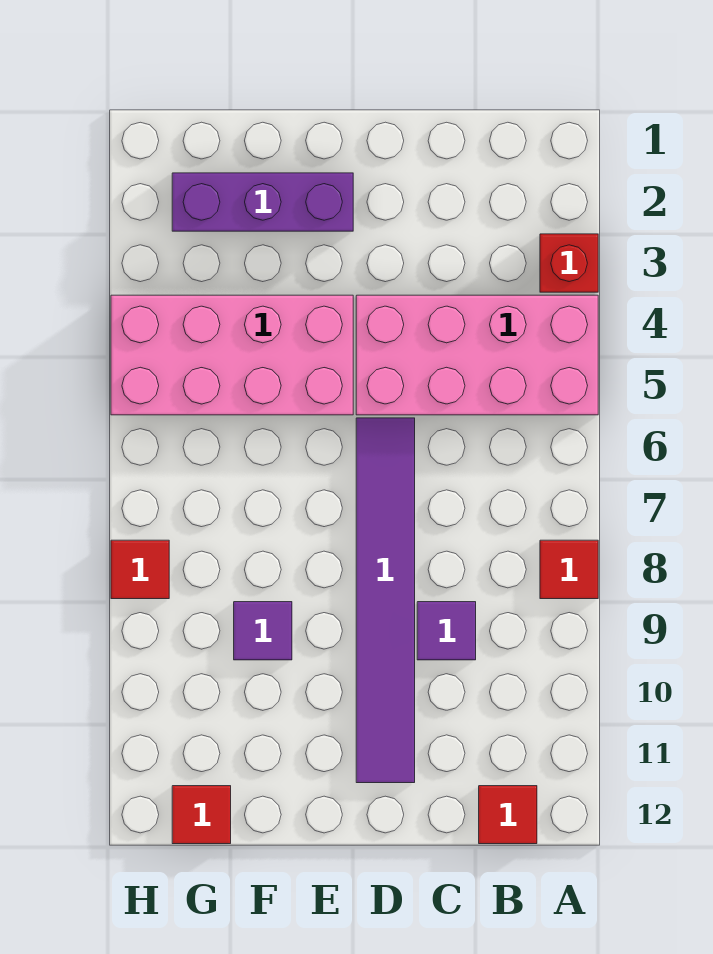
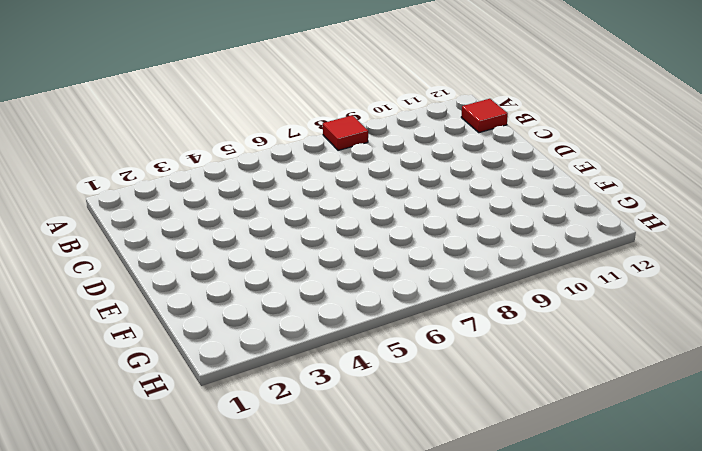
none -> red brick A3 level 1
none -> pink brick A4:D5 level 1

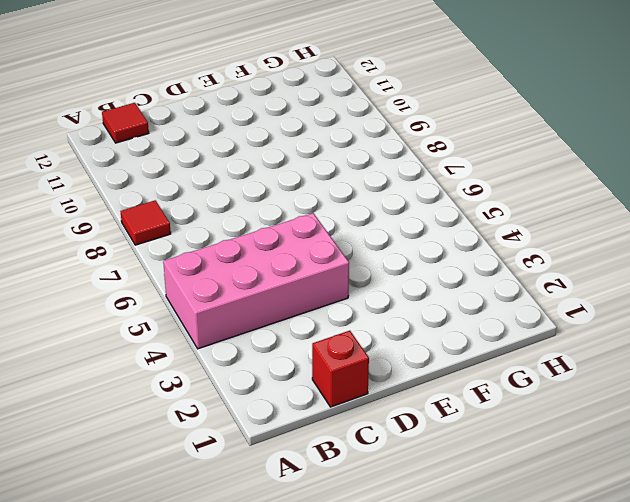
red brick C1 level 1 -> red brick A3 level 1
none -> purple tile C9 level 1
none -> purple tile D6:D11 level 1

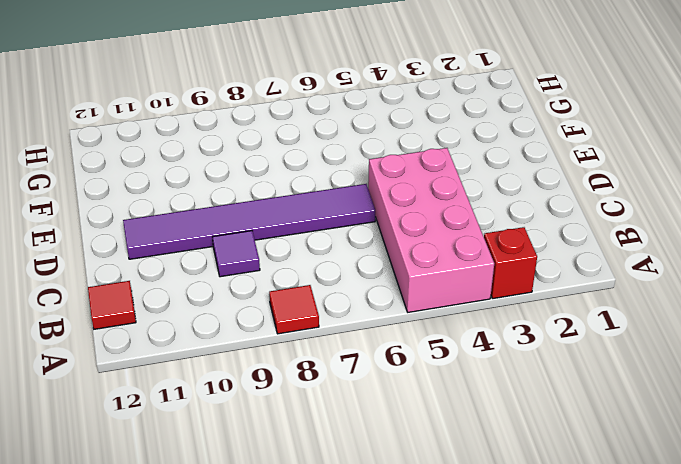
none -> purple brick E2:G2 level 1
none -> pink brick E4:H5 level 1

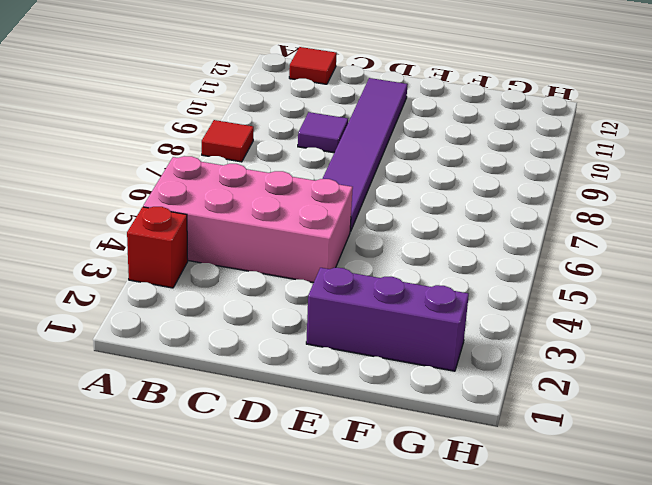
none -> pink brick E4:H5 level 1
none -> purple tile F9 level 1

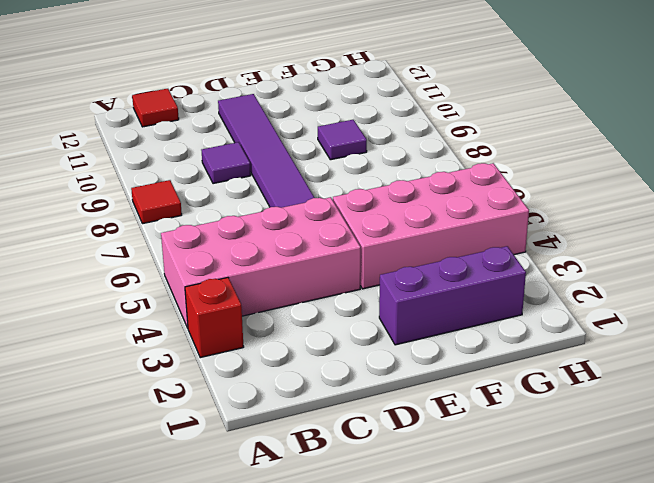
none -> red tile G12 level 1
none -> red tile H8 level 1

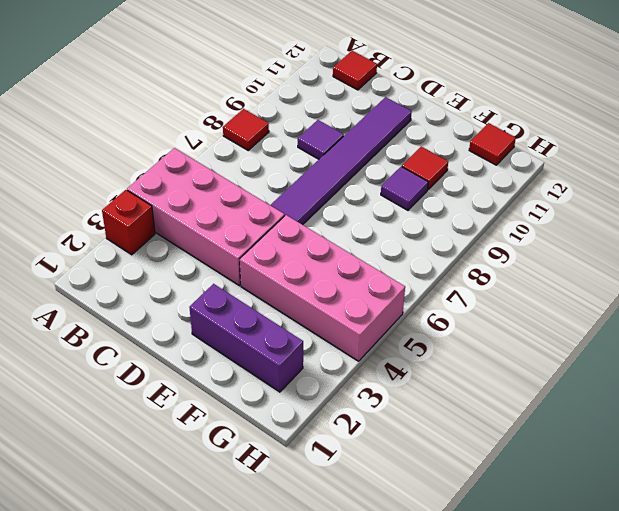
red tile F10 level 1 -> red tile H8 level 1

